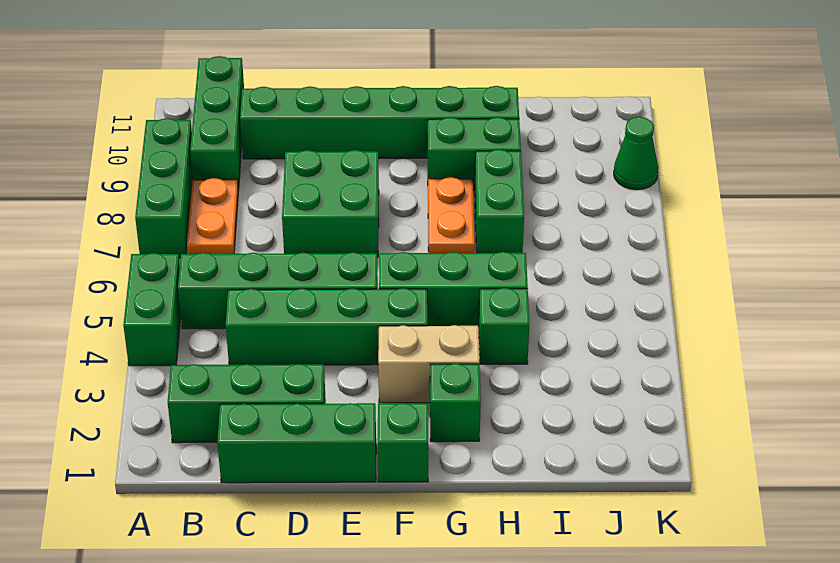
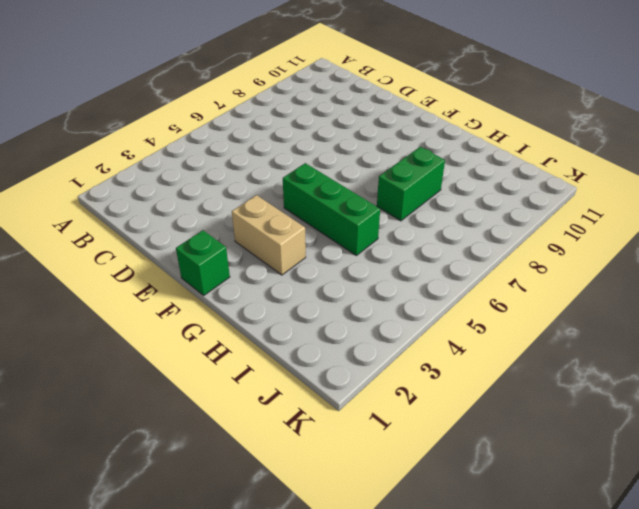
none -> green brick A4:A5 level 1
none -> green brick A7:A9 level 1
none -> green brick B2:D2 level 1

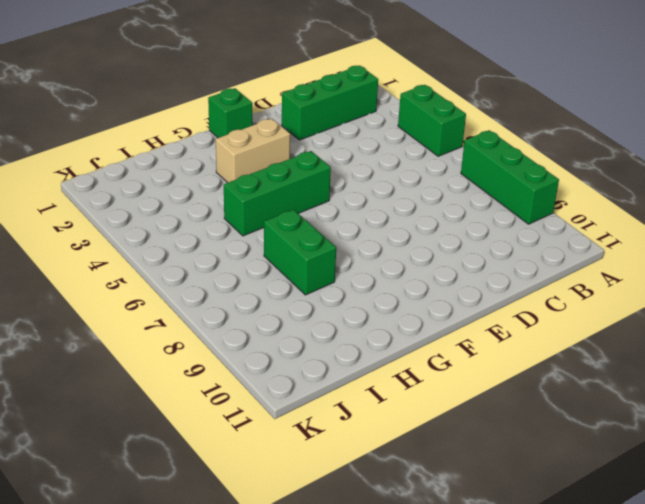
none -> green brick B5:E5 level 1
none -> orange plate B7:B8 level 1
none -> green brick B9:B11 level 1

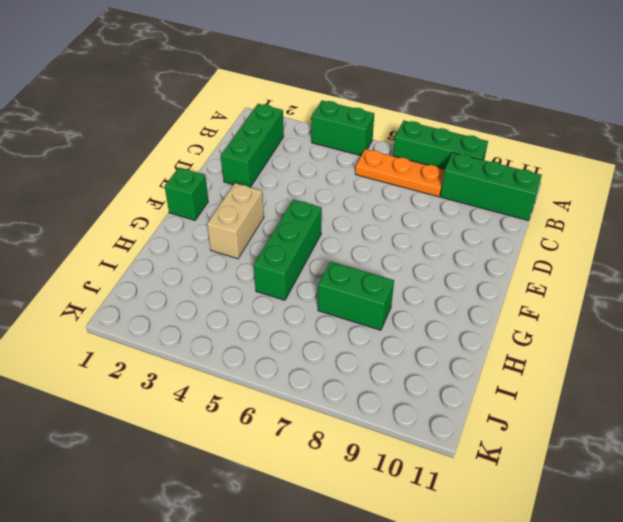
orange plate B6:B8 level 1 -> orange plate B7:B8 level 1
none -> green brick B5:E5 level 1
none -> green brick C1:E1 level 1
none -> green brick C4:F4 level 1

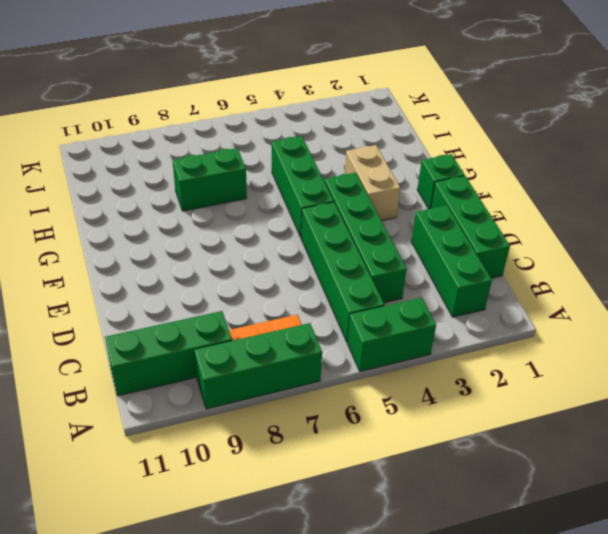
none -> green brick C10:H10 level 1
none -> green brick D7:E8 level 1
none -> green brick G2 level 1

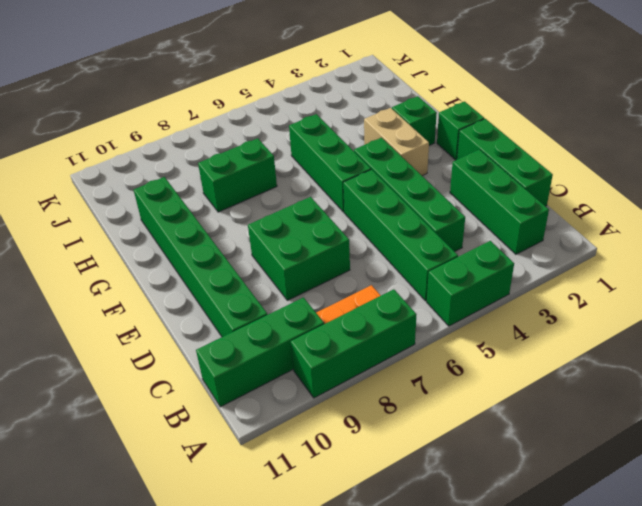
none -> orange plate G7:G8 level 1
none -> green brick G9:H9 level 1
none -> green brick H4 level 1

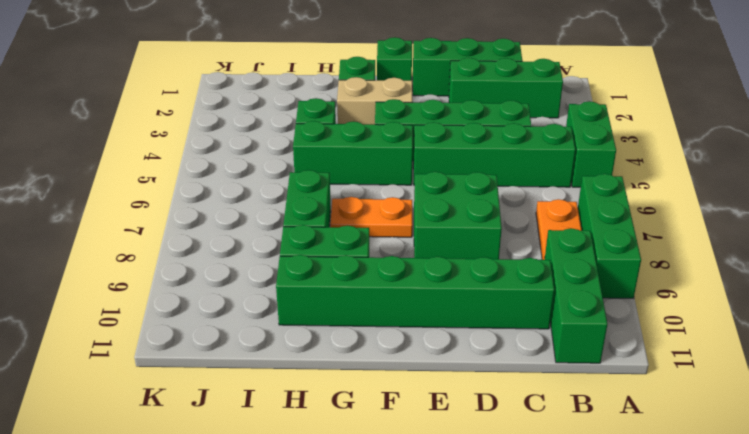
orange plate F7:G7 level 1 -> orange plate G7:G8 level 1
none -> green cone K9 level 1

